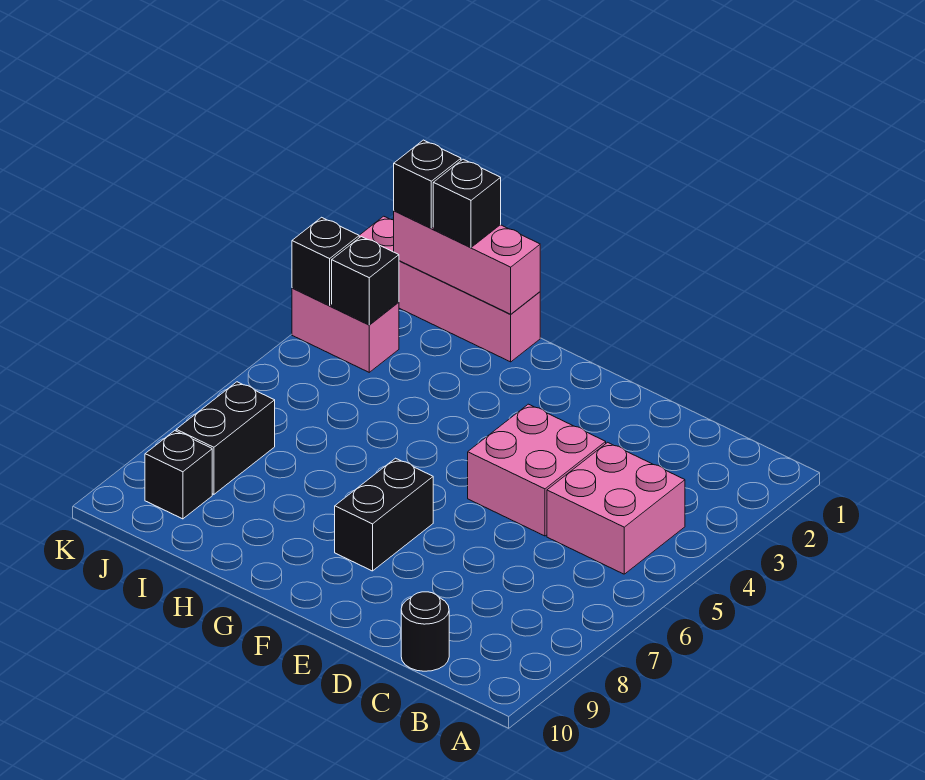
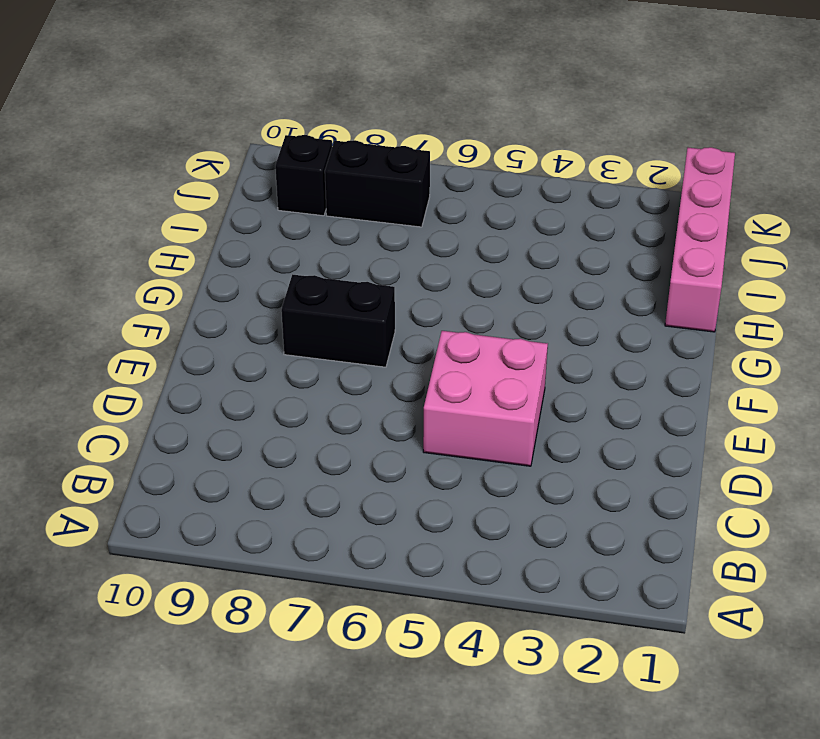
none -> pink brick B4:C5 level 1
none -> black round brick C10 level 1
none -> pink brick J3:K3 level 1

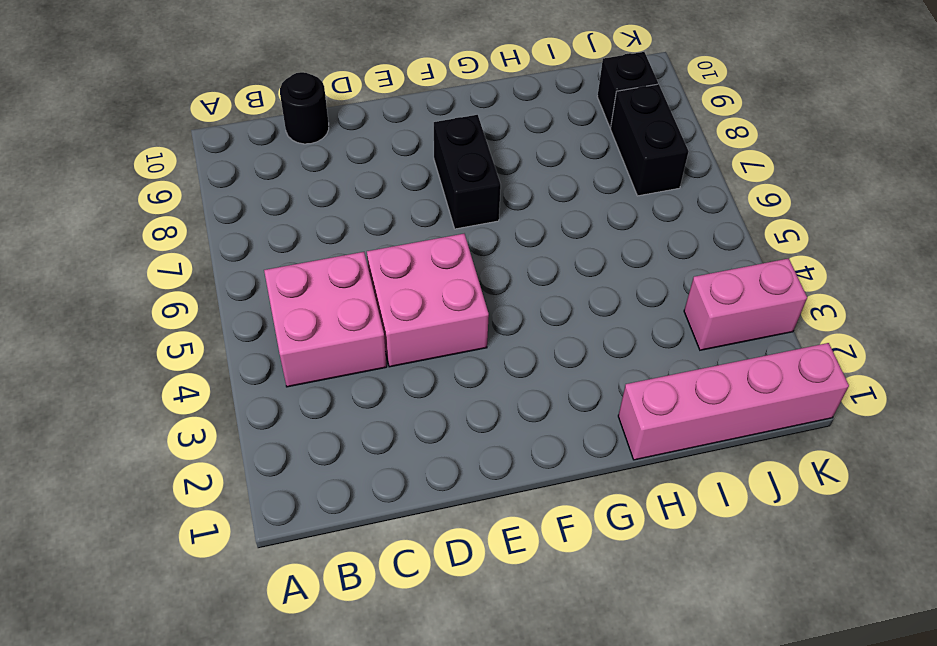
none -> pink brick H1:J1 level 2
none -> black brick J3 level 2
none -> black brick K3 level 2

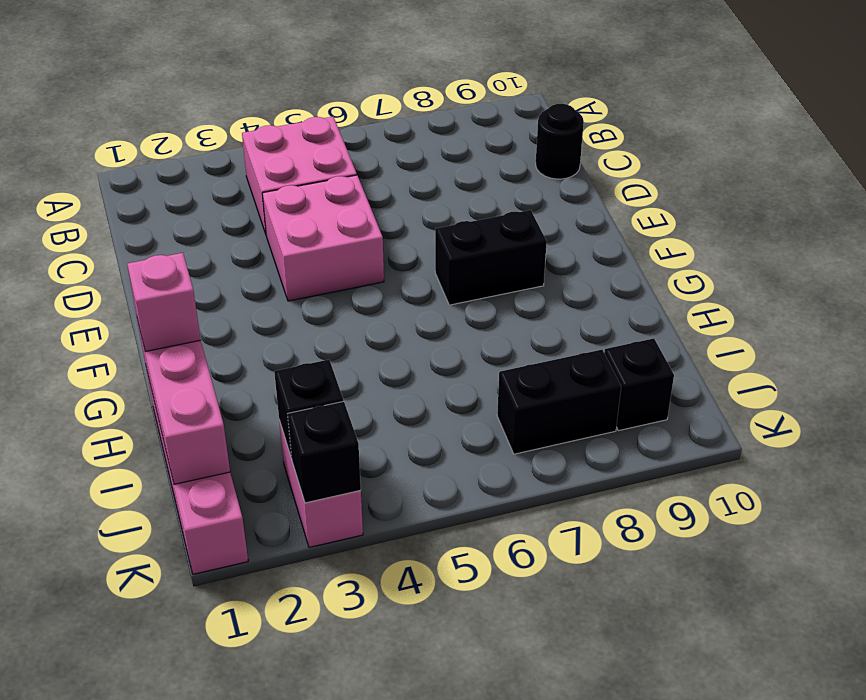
pink brick H1 level 3 -> none
none -> black brick I1 level 3
none -> black brick J1 level 3

